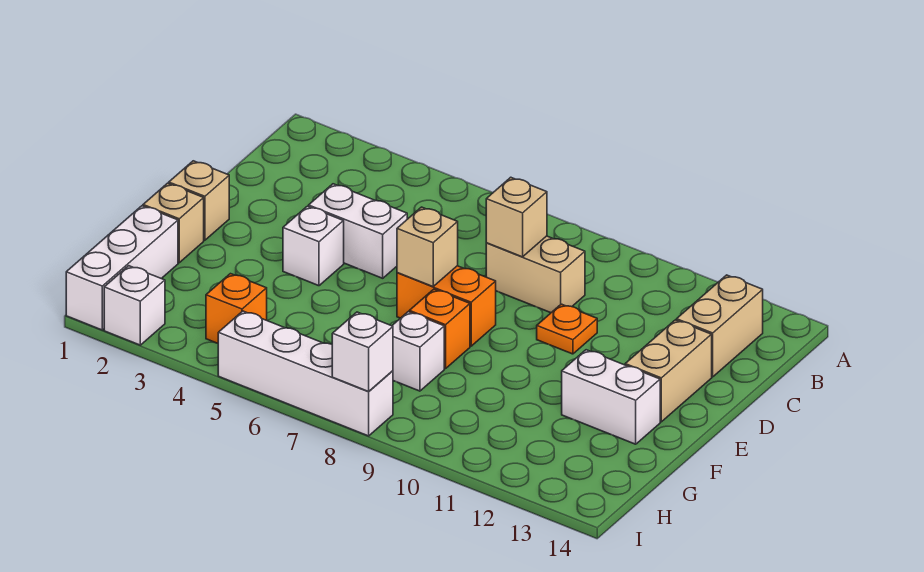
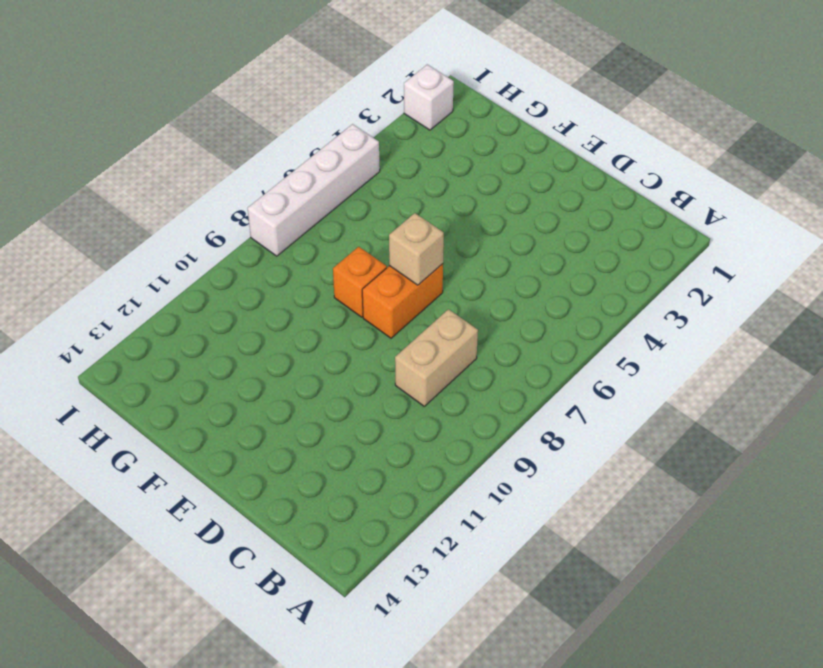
none -> tan brick B13:C13 level 1
none -> white brick D4:D5 level 1
none -> orange plate D10 level 1

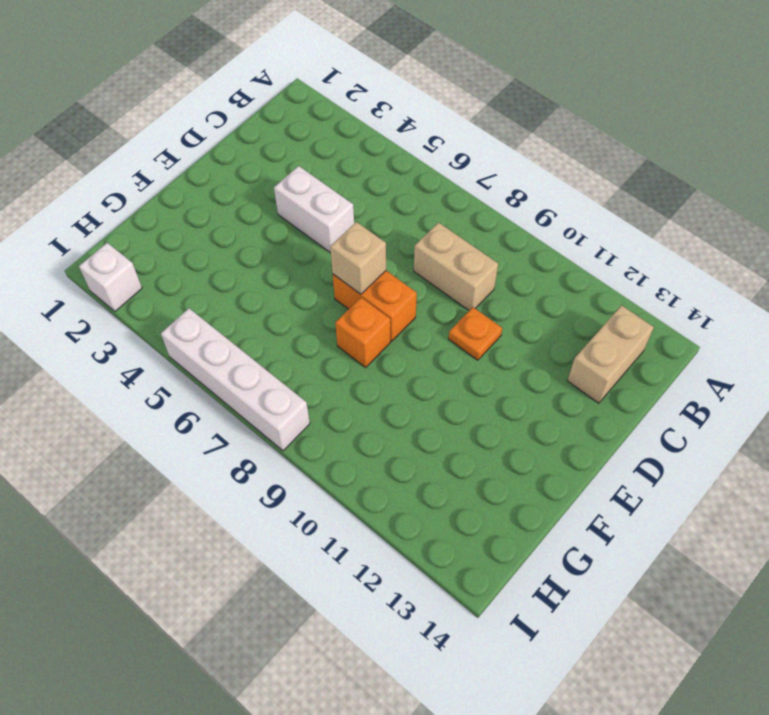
none -> tan brick D13:E13 level 1
none -> tan brick E1 level 1
none -> white brick E4 level 1

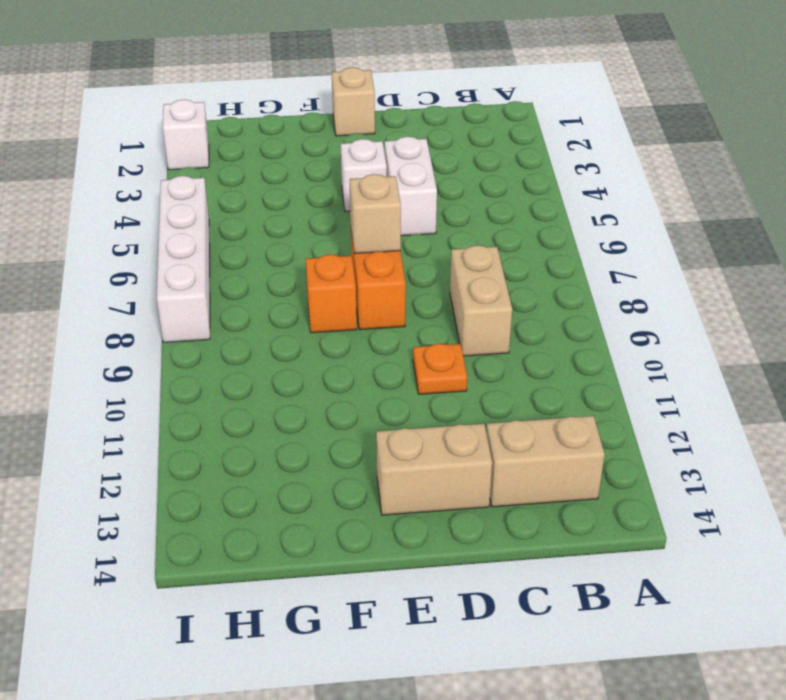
none -> tan brick F1 level 1
none -> white brick F12:F13 level 1
none -> white brick G1:I1 level 1

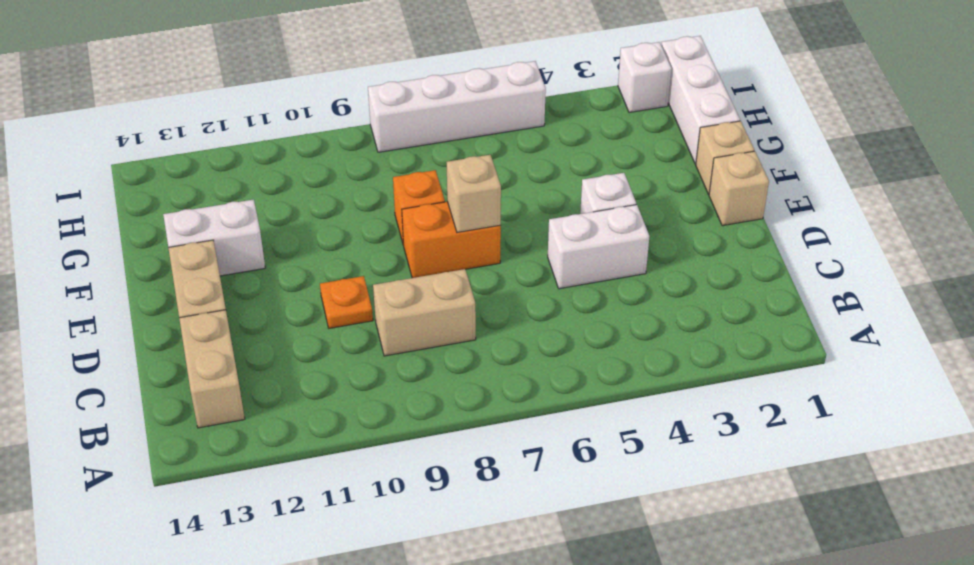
none -> white brick G8 level 1
none -> orange brick H4 level 1
none -> tan brick C8 level 2

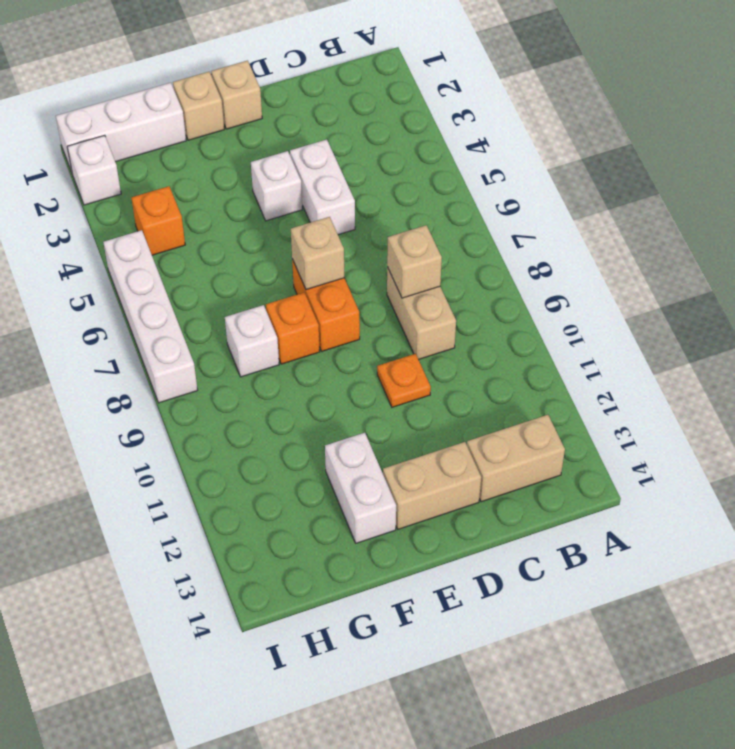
none -> white brick I8 level 2

